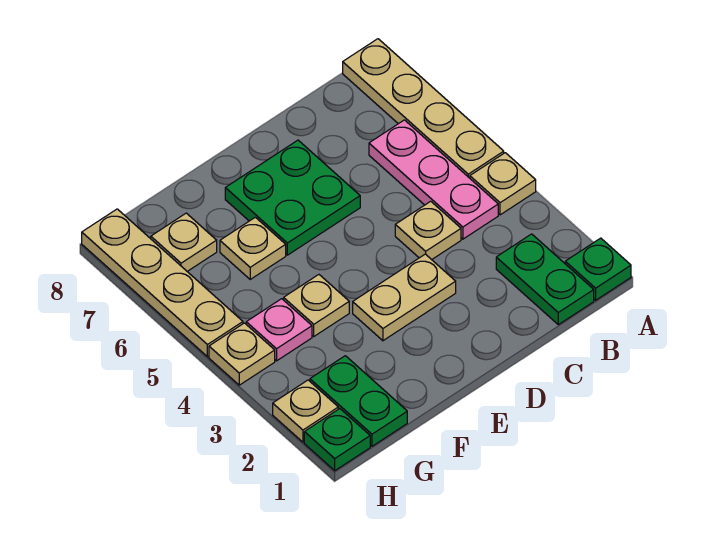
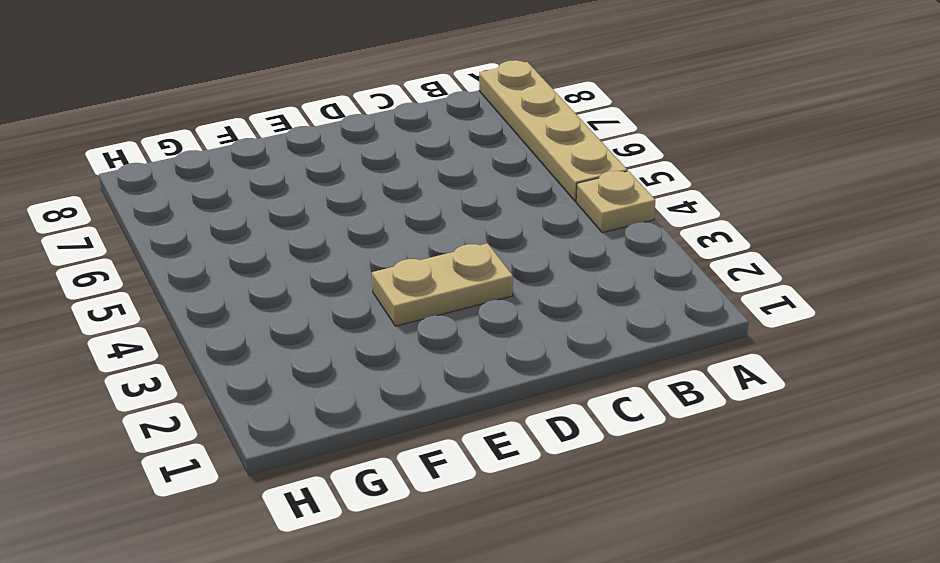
none -> green plate A1 level 1
none -> green plate B1:B2 level 1
none -> pink plate B4:B6 level 1

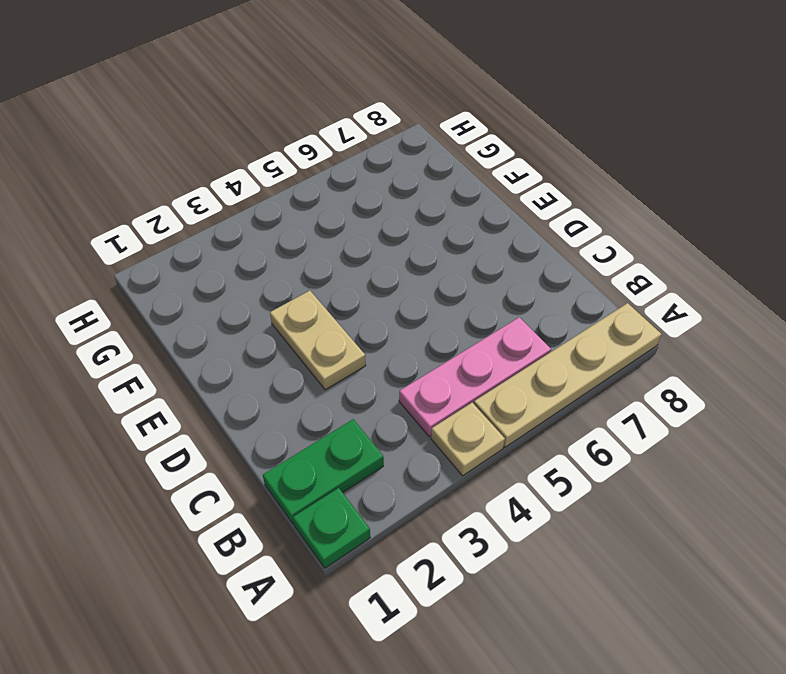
none -> tan plate C4 level 1
none -> green plate D6:E7 level 1
none -> tan plate F4 level 1

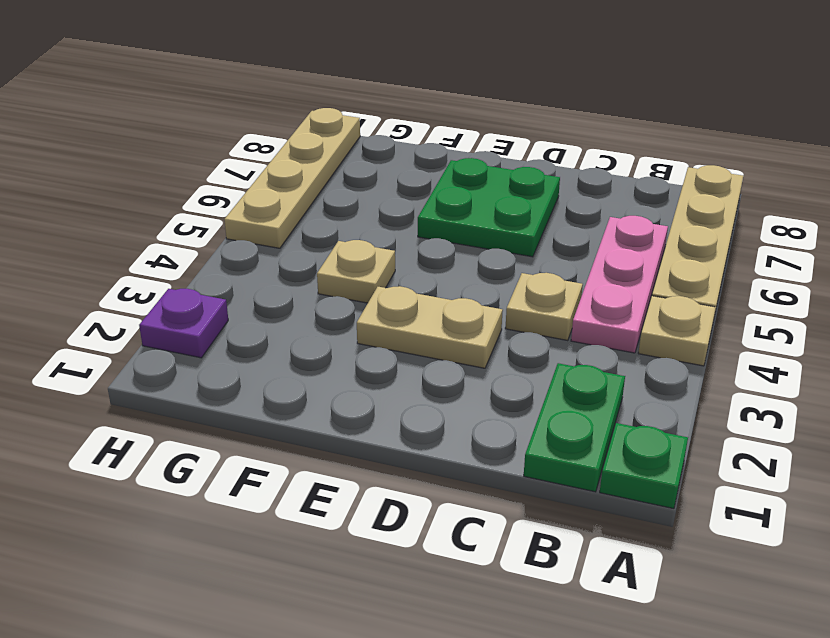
purple plate H2 level 1 -> tan plate H2 level 1
none -> tan plate F6 level 1
none -> green plate G1:G2 level 1
none -> pink plate G4 level 1

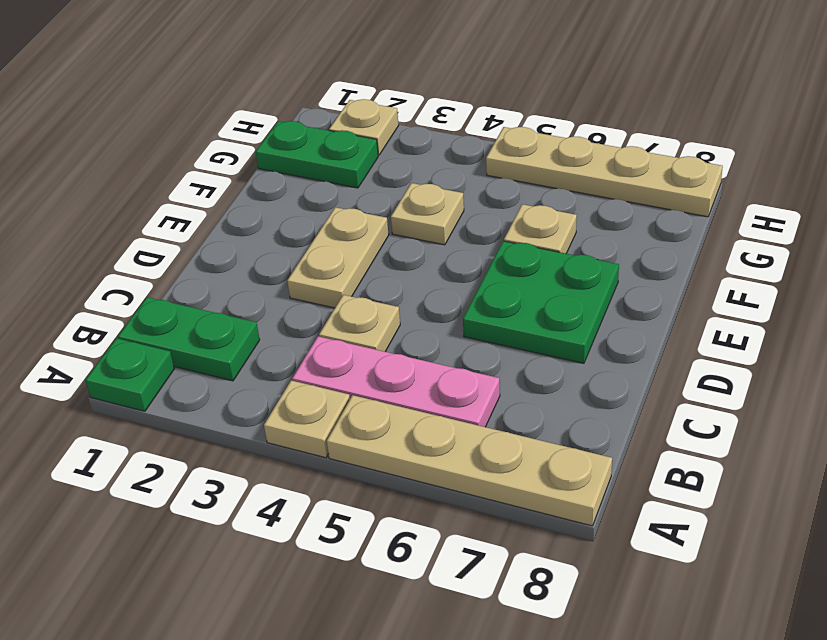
none -> pink plate G4 level 1
none -> tan plate G7 level 1
none -> green plate H1 level 1

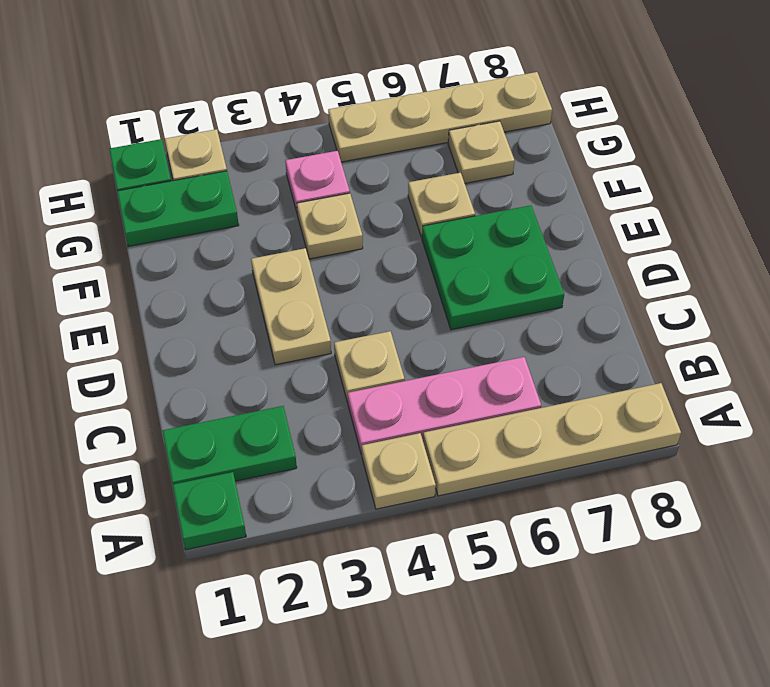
none -> tan plate H4 level 1

